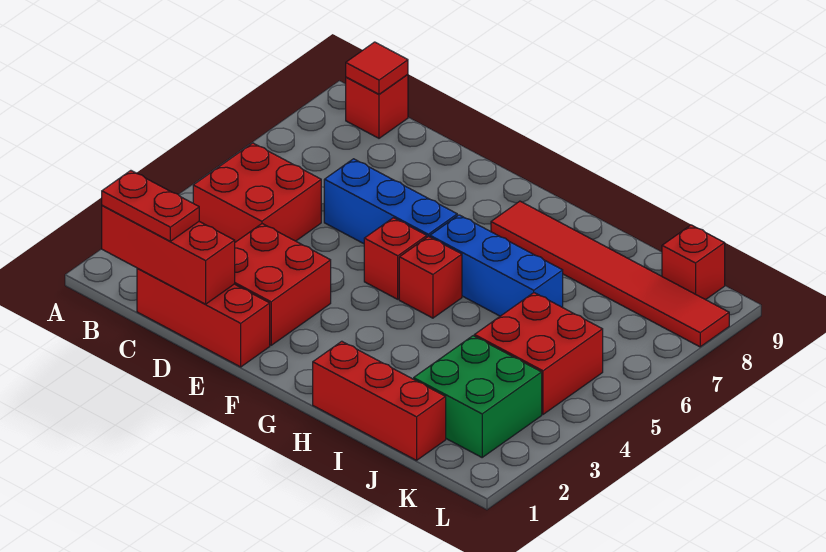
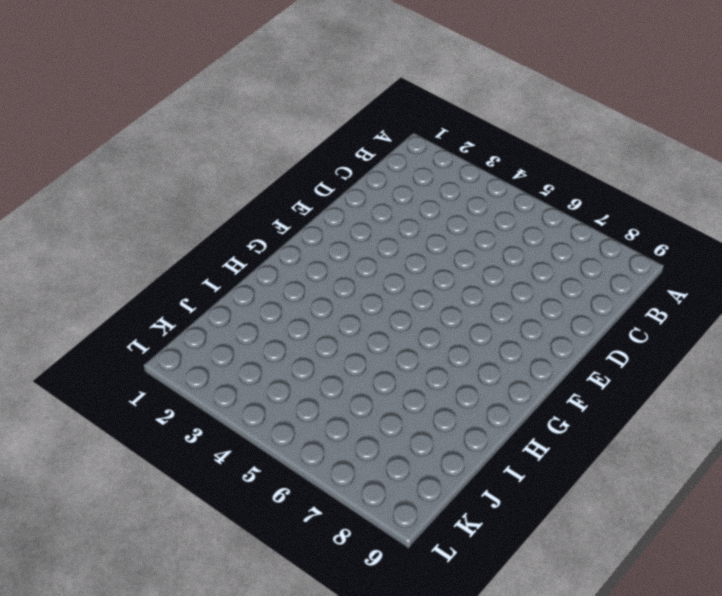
none -> red brick B4:C5 level 1
none -> red brick B9 level 1
none -> red brick C1:E1 level 1

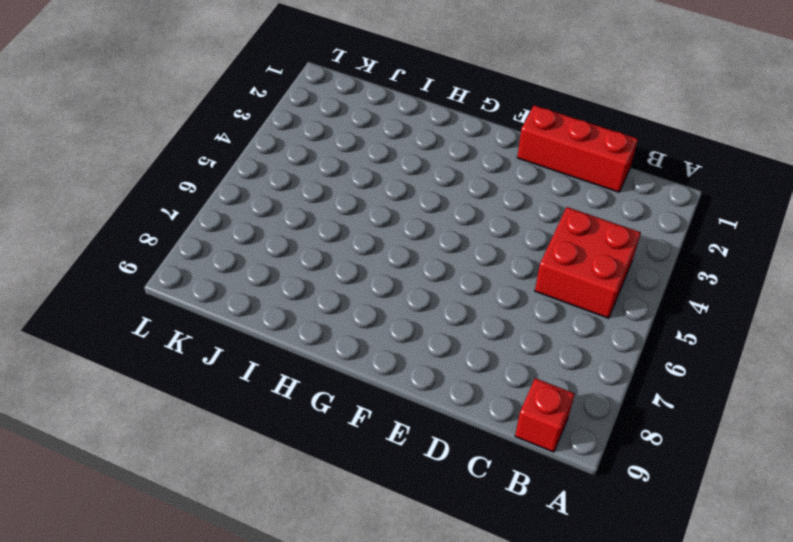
none -> red brick D2:E3 level 1
none -> blue brick D6:F6 level 1
none -> red brick F5 level 1

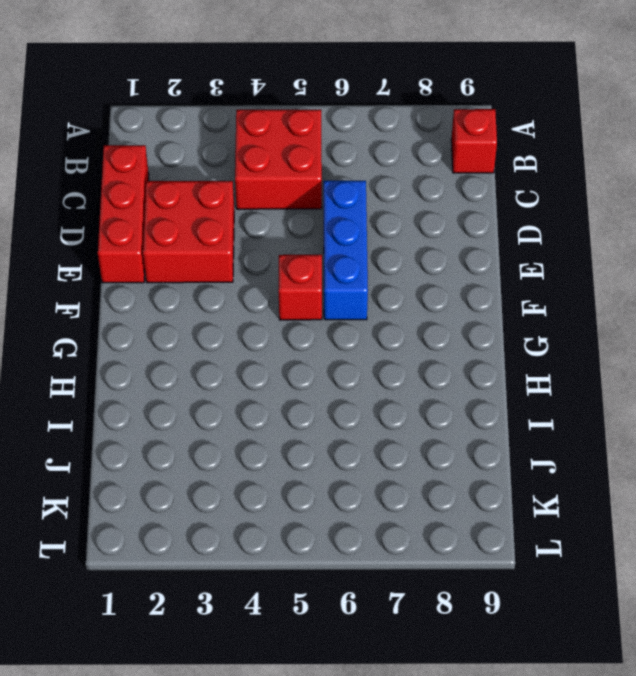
none -> red brick G5 level 1
none -> blue brick G6:I6 level 1
none -> red tile G8:L8 level 1

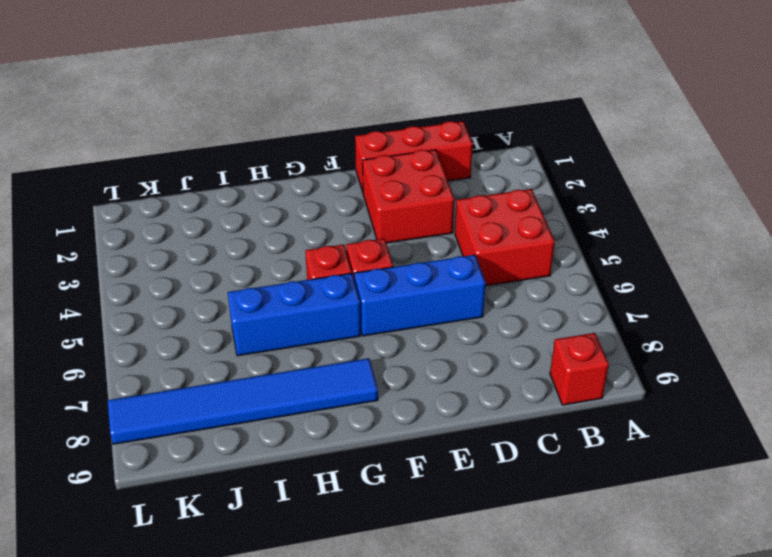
blue tile G8:L8 level 1 -> red tile G8:L8 level 1
none -> red brick H1:J1 level 1
none -> green brick J2:K3 level 1
none -> red brick J4:K5 level 1

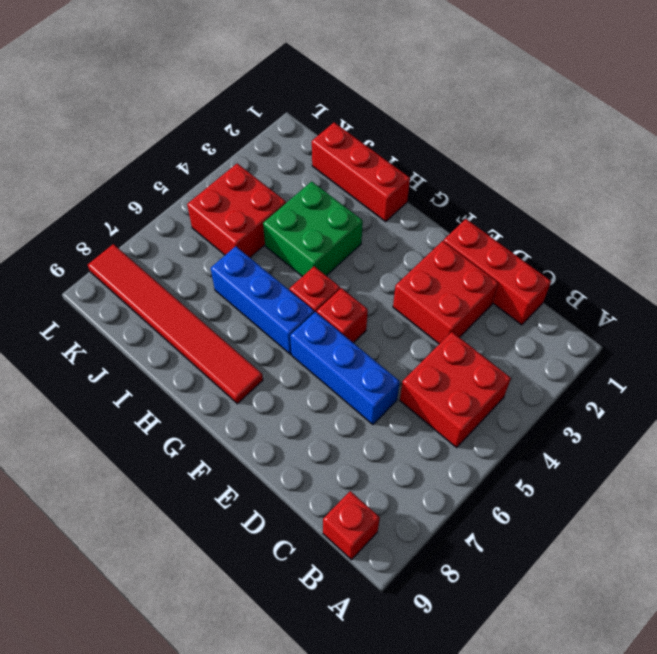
green brick H3:I4 level 1 -> green brick J2:K3 level 1
none -> red brick K9 level 1
none -> red brick B1:D1 level 2
none -> red tile B9 level 2

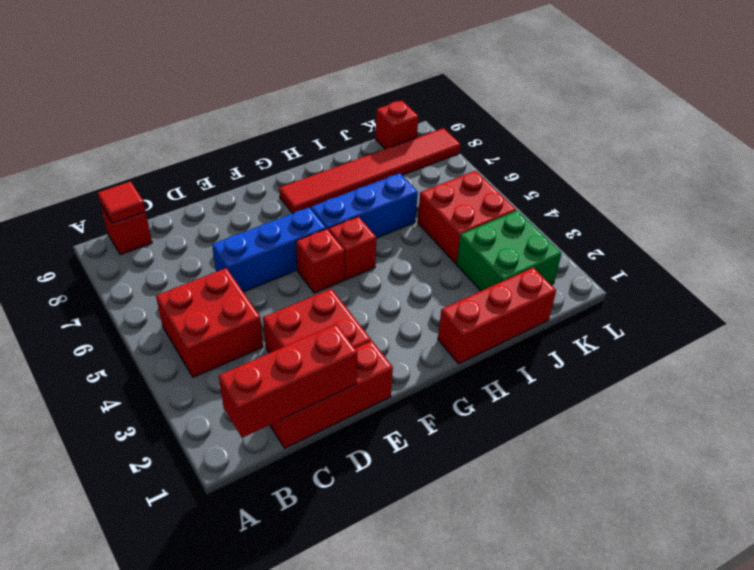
none -> red plate B1:C1 level 3

